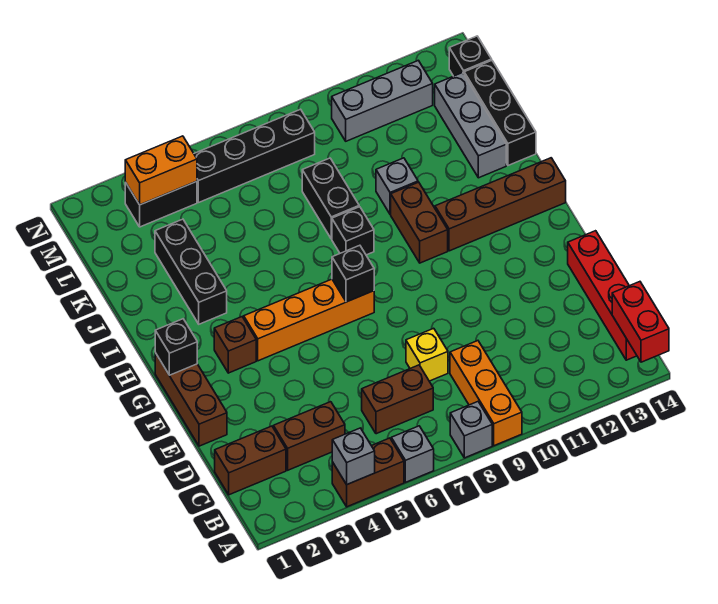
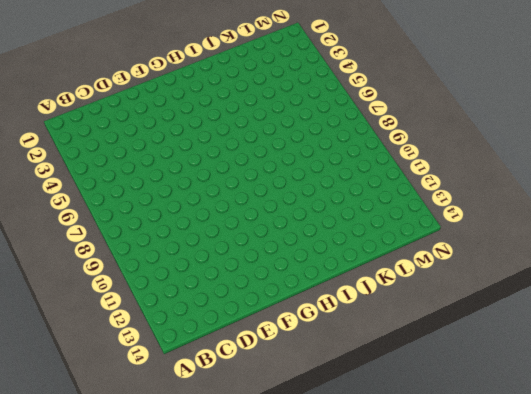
none -> brown brick A4:A5 level 1
none -> grey brick A6 level 1
none -> grey brick A8 level 1

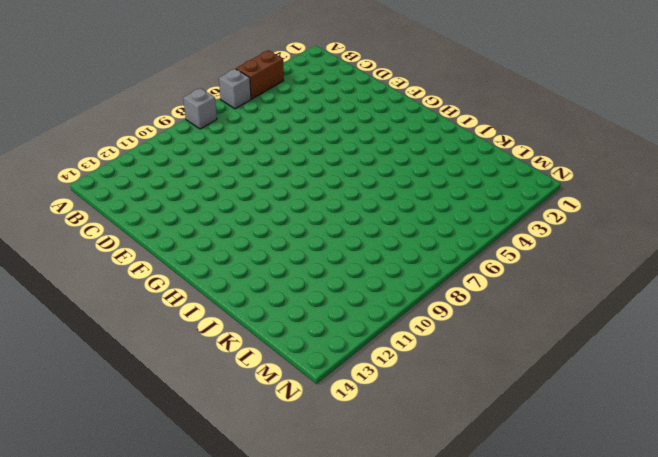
none -> orange brick A9:C9 level 1
none -> red brick B14:E14 level 1
none -> brown brick C1:C2 level 1

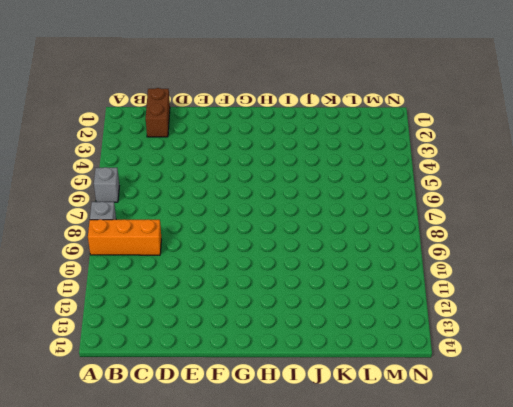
none -> brown brick A4:A5 level 1
none -> red brick B14:E14 level 1
none -> brown brick C3:C4 level 1

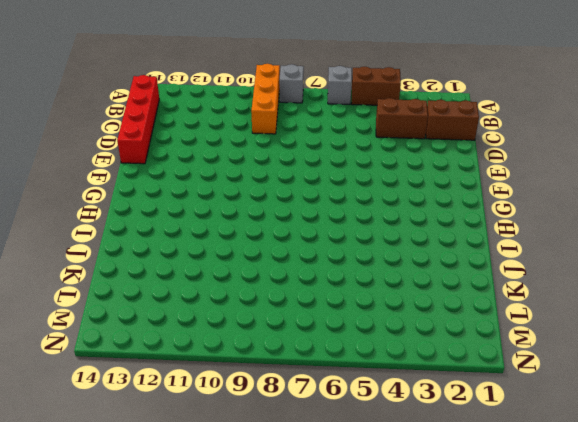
none -> brown brick C6:C7 level 1
none -> yellow brick D8 level 1
none -> brown brick E1:G1 level 1

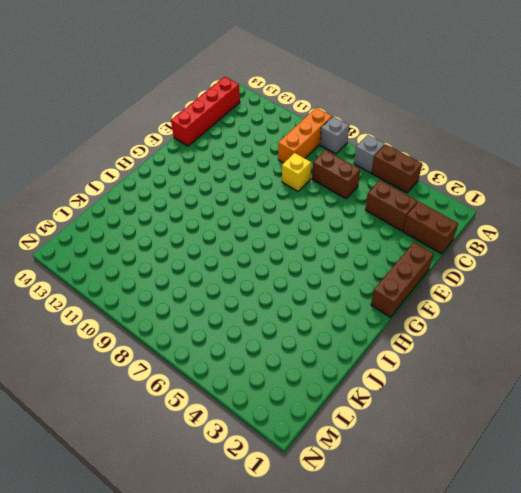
none -> brown brick G3 level 1
none -> orange brick G4:G7 level 1
none -> brown brick H10:I10 level 1

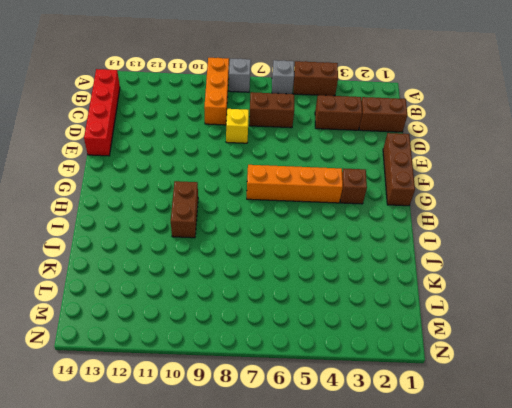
none -> brown brick H11:H14 level 1
none -> black brick I3:K3 level 1
none -> black brick I8 level 1

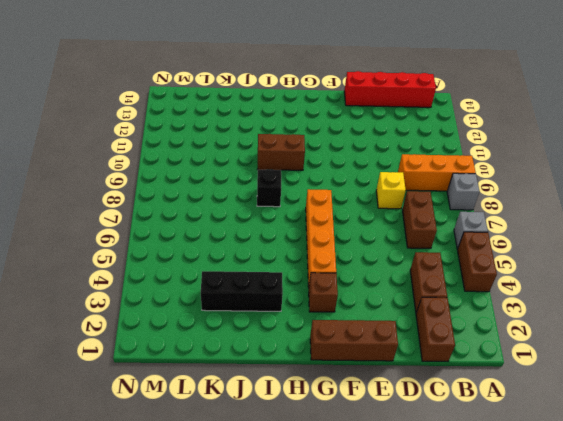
none -> brown brick H11:H14 level 1
none -> black brick J8:K8 level 1
none -> grey brick J10 level 1

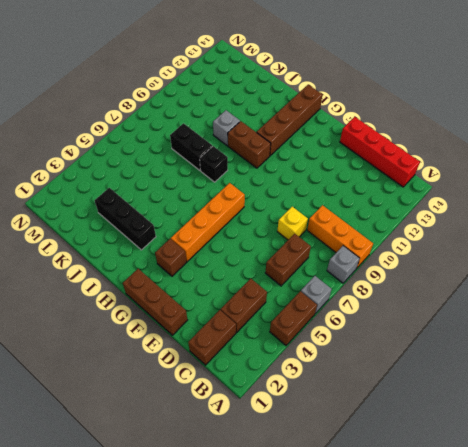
none -> grey brick J13:L13 level 1
none -> black brick J14:L14 level 1
none -> black brick M3:M4 level 1

